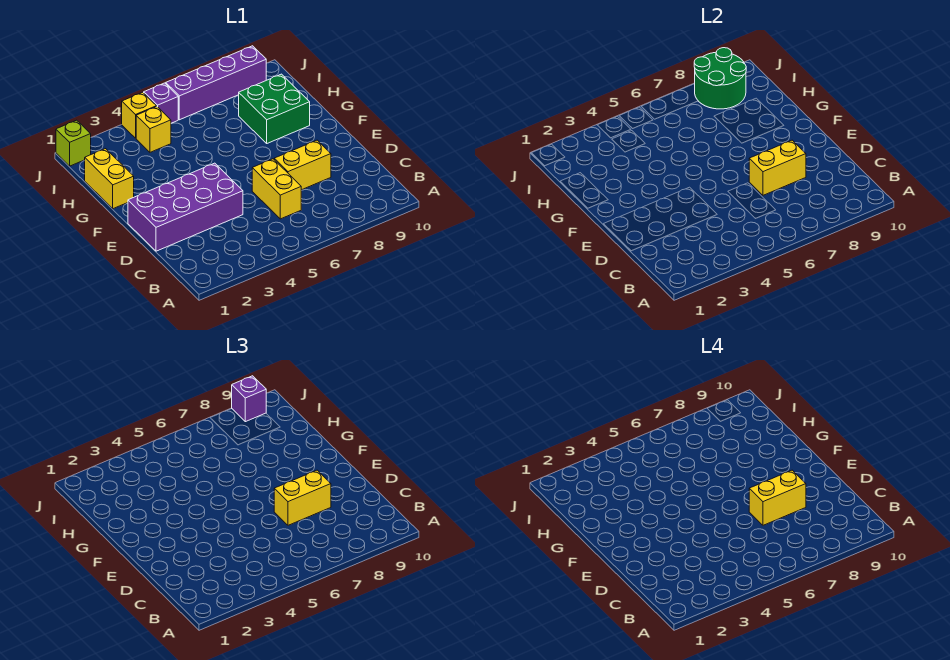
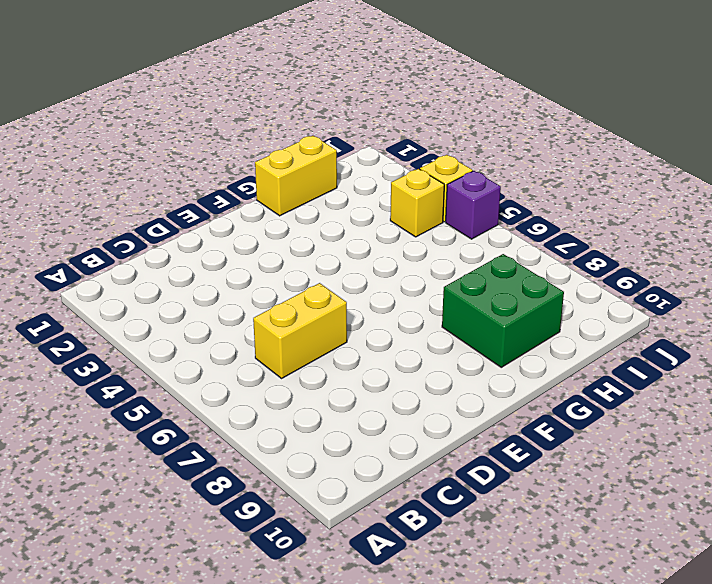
none -> purple brick D1:E4 level 1
none -> yellow brick D7:D8 level 1
none -> lime brick J1 level 1

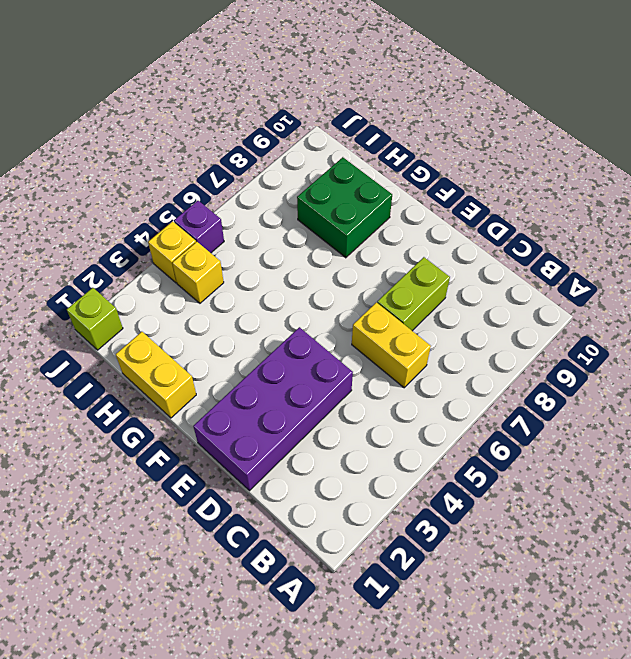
lime brick D7:D8 level 1 -> yellow brick D7:D8 level 1
none -> purple brick J6:J9 level 1
none -> yellow brick D7:D8 level 2
none -> green round brick I8:J9 level 2

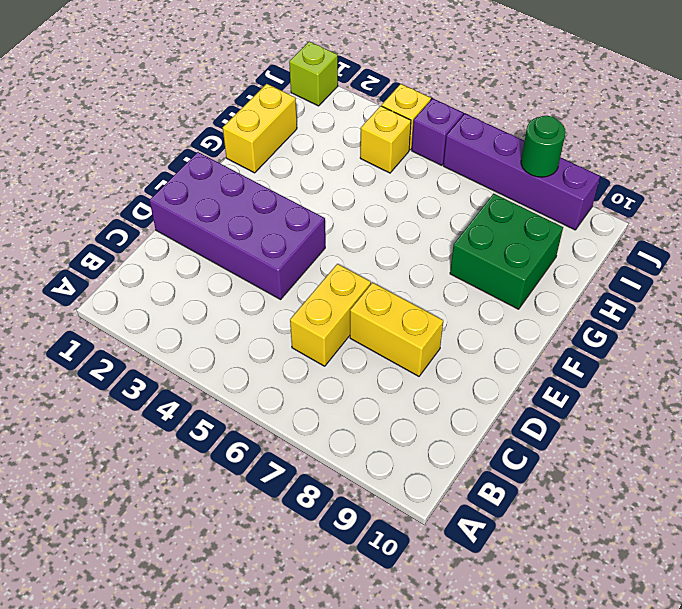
green round brick J8 level 2 -> green round brick I8:J9 level 2
none -> yellow brick D7:D8 level 2
none -> yellow brick D7:D8 level 3
none -> purple brick J9 level 3

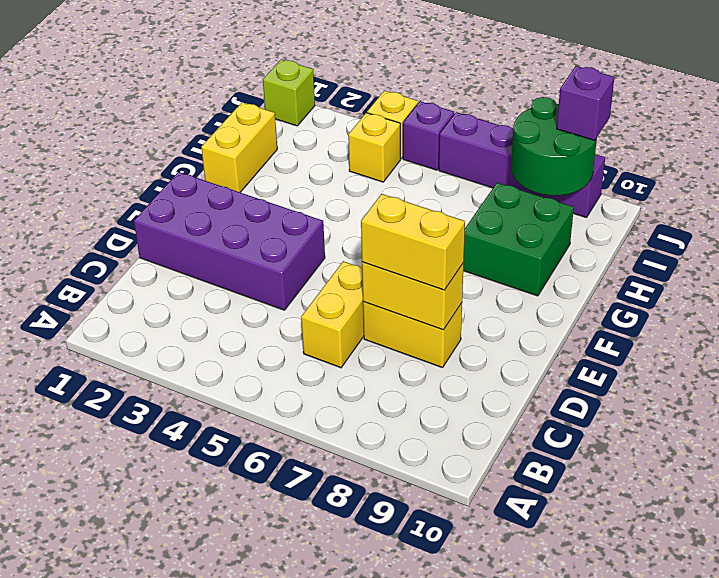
none -> yellow brick D7:D8 level 4

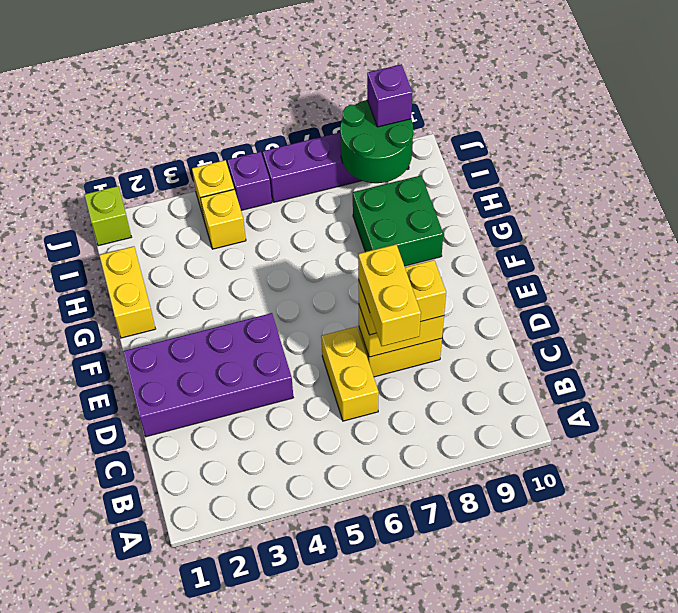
yellow brick C7:D7 level 4 -> yellow brick D7:D8 level 4

